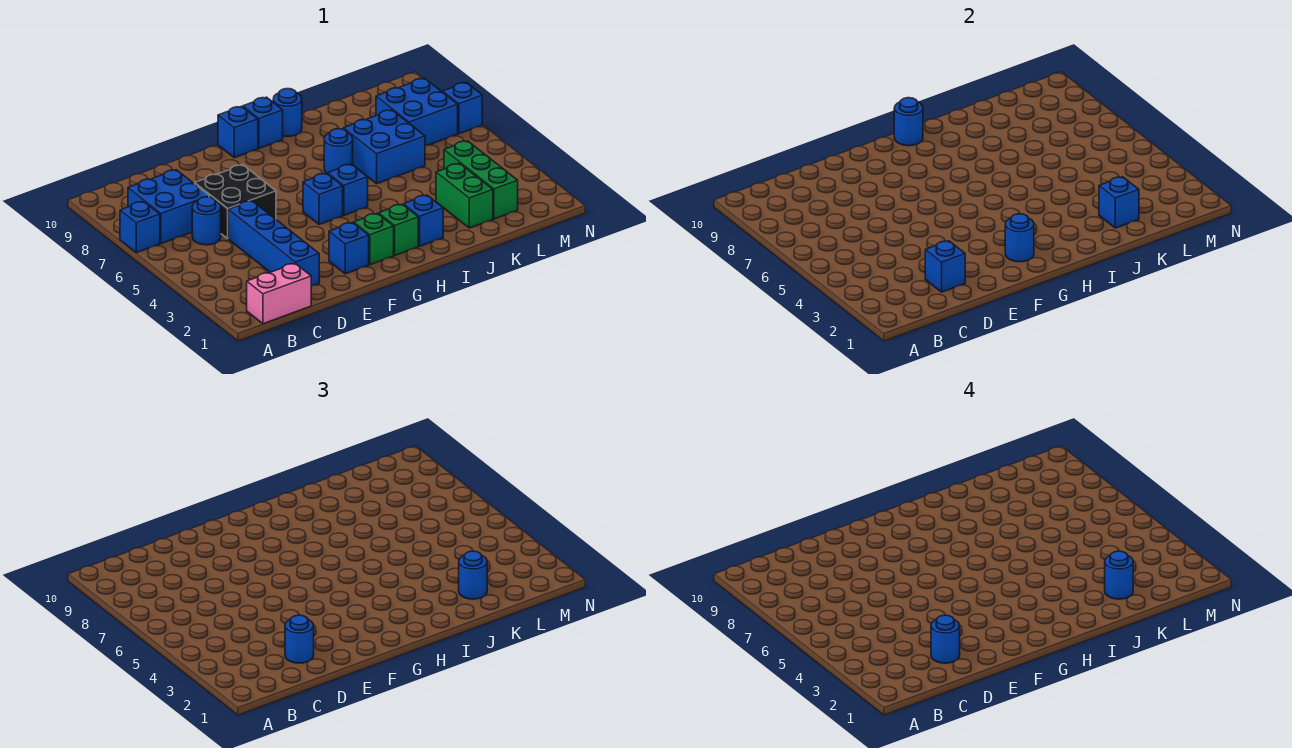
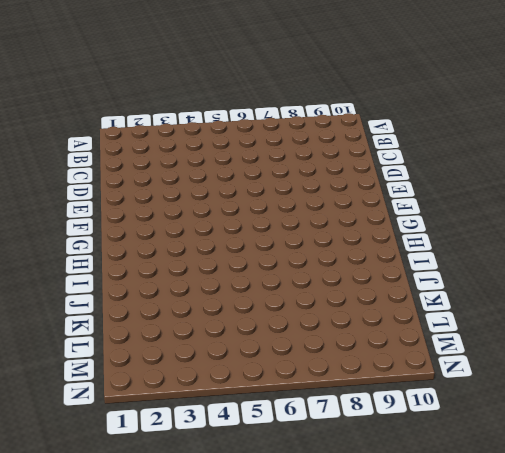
none -> blue brick A7 level 1
none -> pink brick B1:C1 level 1
none -> blue brick B7:C8 level 1

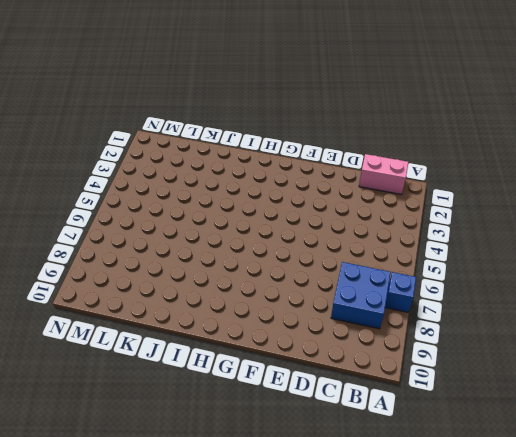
none -> blue round brick C6 level 1
none -> blue brick D2:D5 level 1
none -> black brick D6:E7 level 1

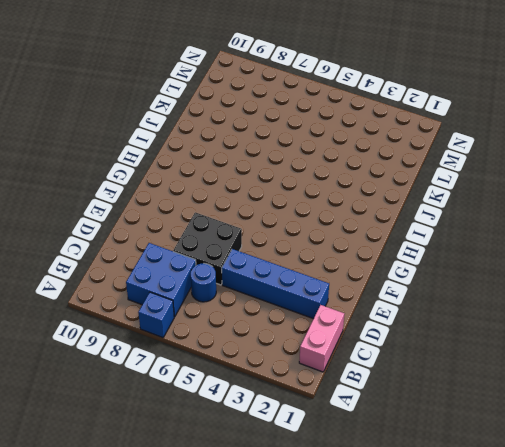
none -> blue brick F2 level 1
none -> green brick G2 level 1
none -> blue brick G5 level 1

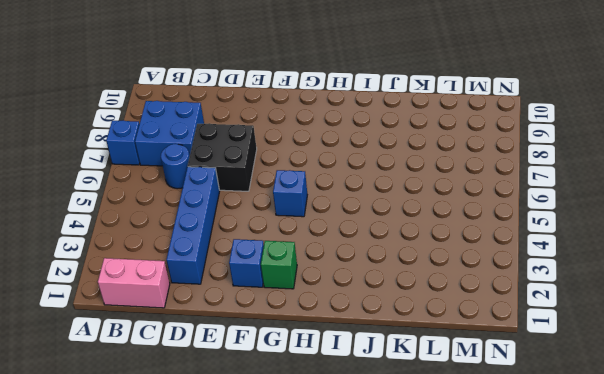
none -> blue brick G10 level 1
none -> green brick H2 level 1
none -> blue brick H5 level 1

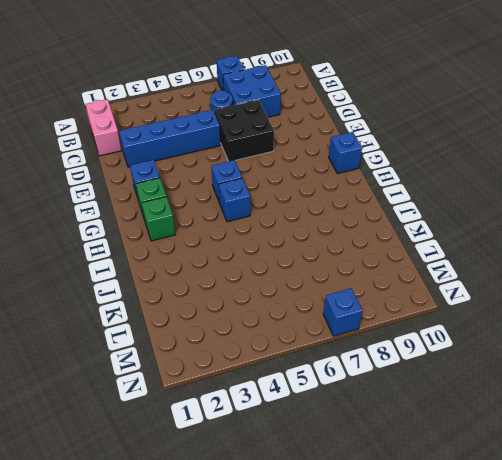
none -> blue brick H10 level 1
none -> blue brick I2 level 1
none -> blue round brick I7 level 1

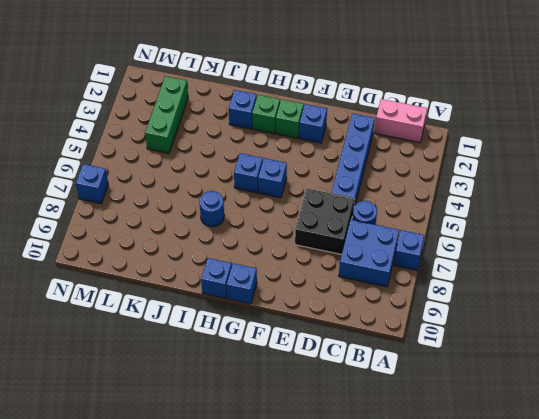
none -> blue round brick I10 level 1
none -> blue brick J6:K7 level 1
none -> green brick K2:K3 level 1

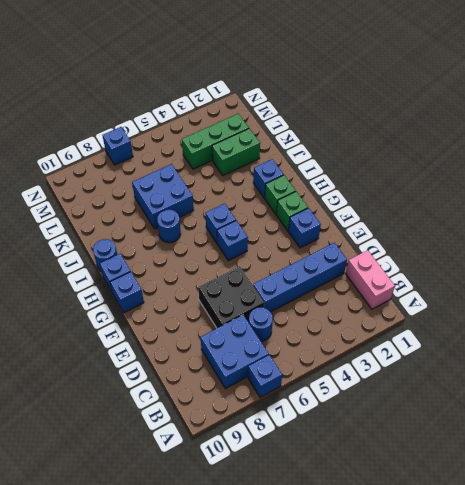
none -> blue brick L7:M8 level 1
none -> blue brick D2 level 2
none -> blue round brick G2 level 2

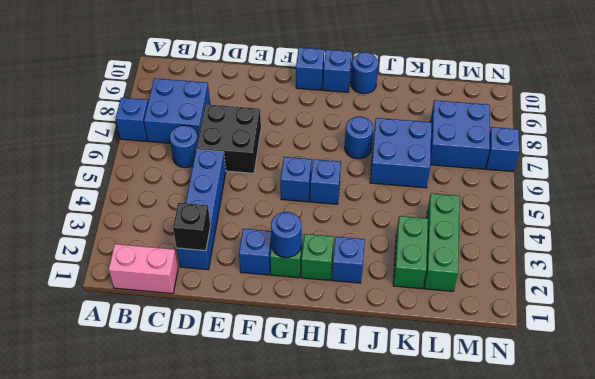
black brick D2 level 2 -> blue brick D2 level 2
none -> blue round brick H10 level 2
none -> blue brick K2 level 2
none -> blue round brick D2 level 3

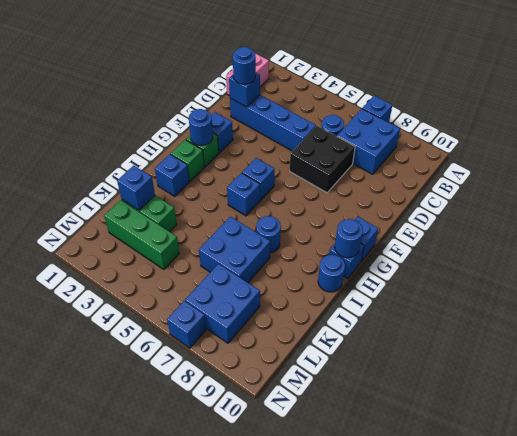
none -> blue round brick K2 level 3
none -> blue round brick D2 level 4
none -> blue round brick K2 level 4

